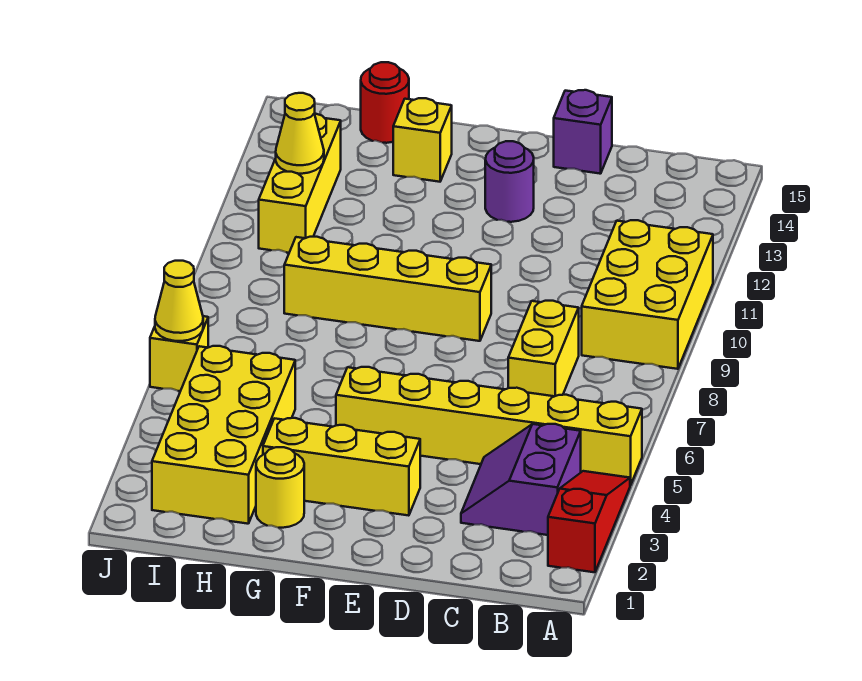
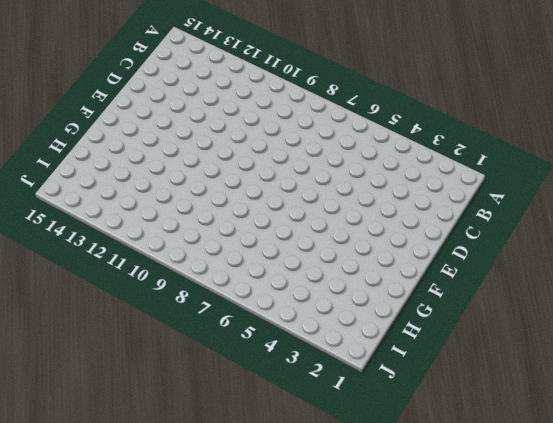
none -> red slope A2:A4 level 1 top 2
none -> yellow brick A5:F5 level 1
none -> yellow brick A9:B11 level 1

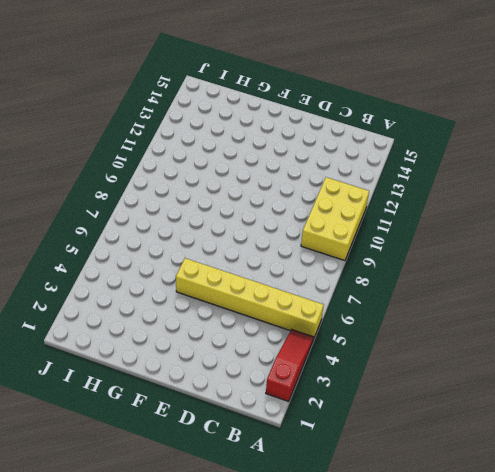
none -> purple slope B3:C4 level 1 top B
none -> yellow brick C7:C8 level 1
none -> purple brick D15 level 1

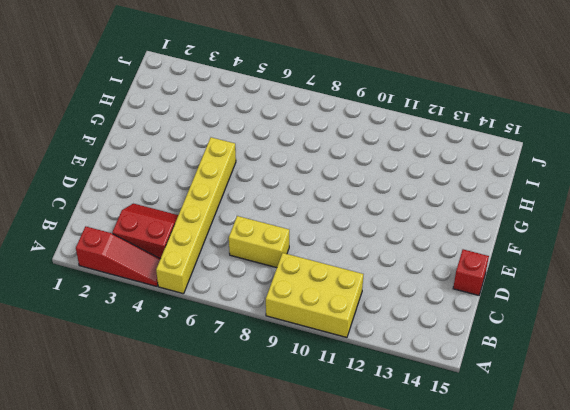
red slope B3:C4 level 1 top B -> purple slope B3:C4 level 1 top B
red brick D15 level 1 -> purple brick D15 level 1
none -> yellow brick E3:G3 level 1
none -> yellow brick E9:H9 level 1
none -> purple round brick E13 level 1

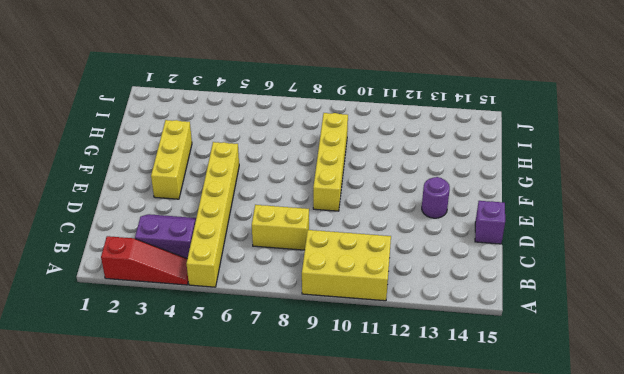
none -> yellow round brick G2 level 1
none -> yellow brick G14 level 1
none -> yellow brick H2:I5 level 1

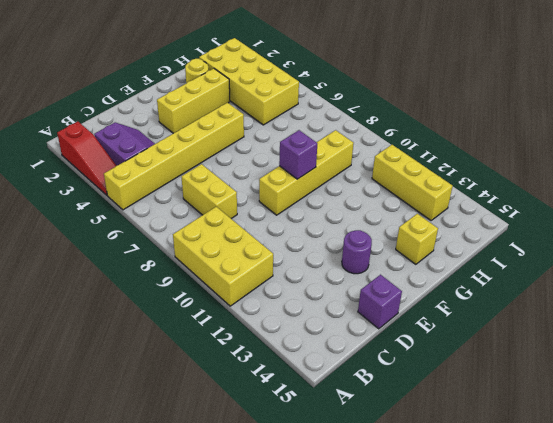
purple brick F9 level 2 -> none
none -> red round brick H15 level 1
none -> yellow brick J6 level 1
none -> yellow cone I12 level 2

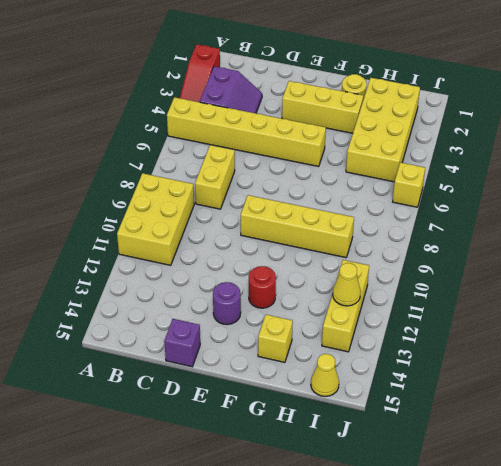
red round brick F12 level 1 -> red round brick H15 level 1
yellow cone I15 level 1 -> yellow cone J6 level 2

